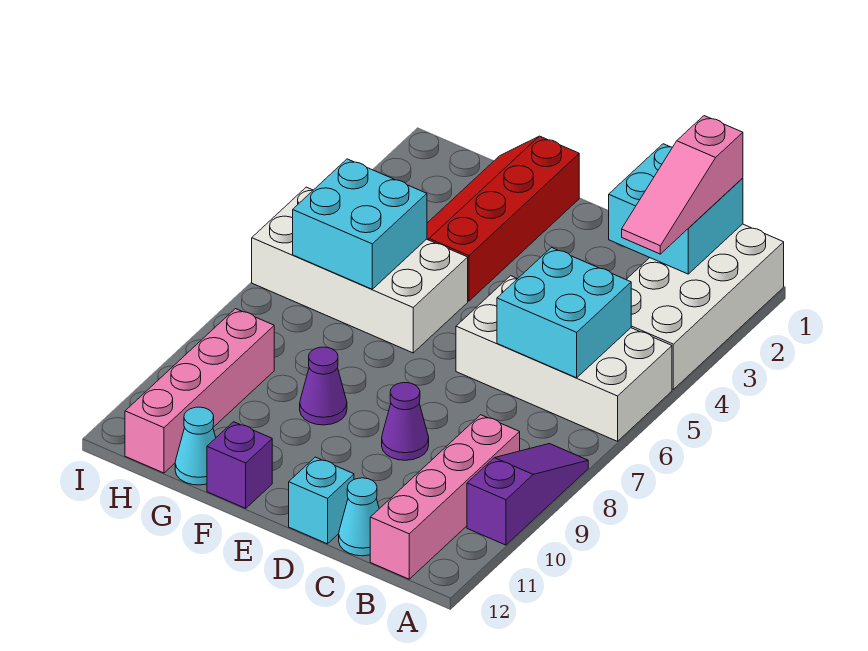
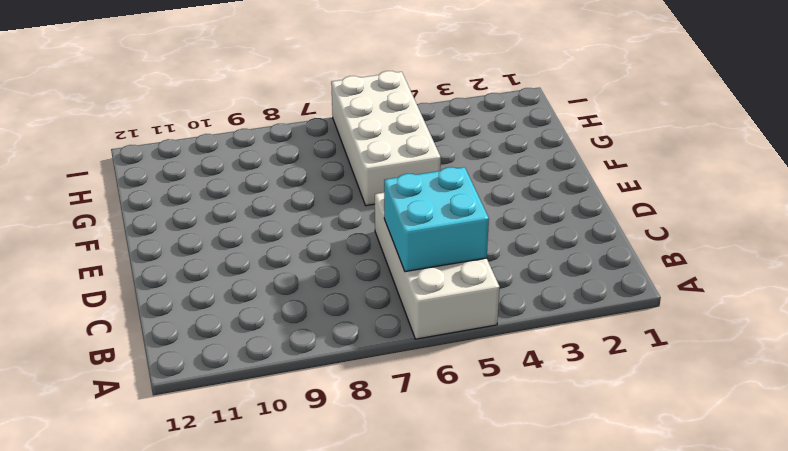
none -> white brick A1:B4 level 1
none -> purple slope A8:A10 level 1 top 10
none -> pink brick B9:B12 level 1

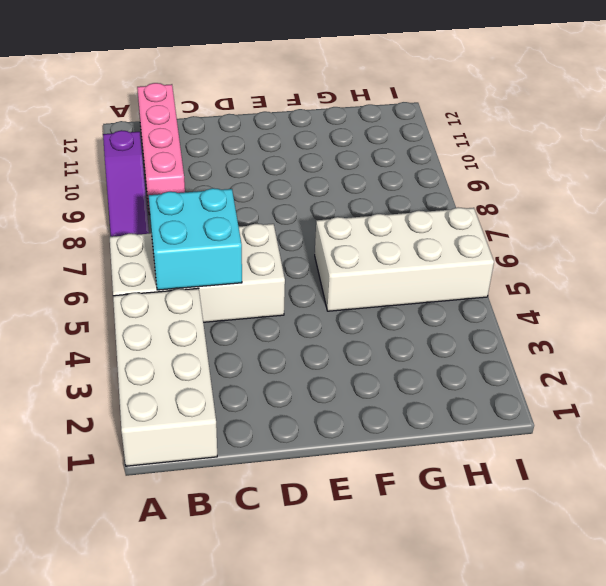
none -> cyan cone C12 level 1
none -> purple cone D9 level 1
none -> cyan brick D12 level 1

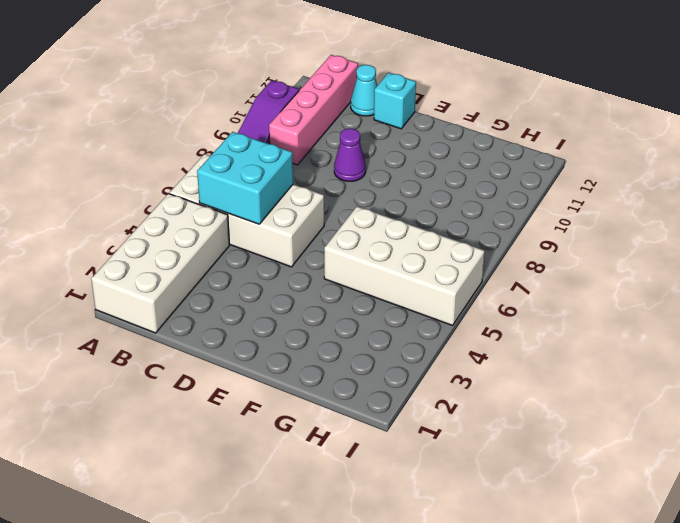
none -> red slope F1:G4 level 1 top F
none -> purple cone F9 level 1
none -> purple brick F12 level 1

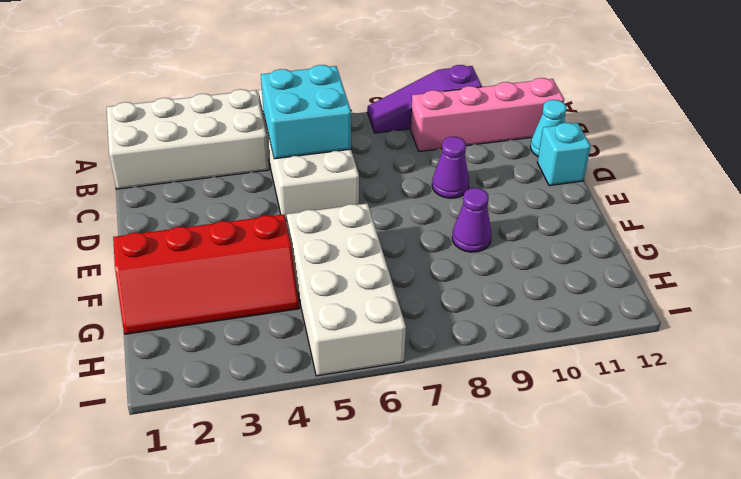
none -> purple brick F12 level 1
none -> cyan cone G12 level 1
none -> pink brick H9:H12 level 1

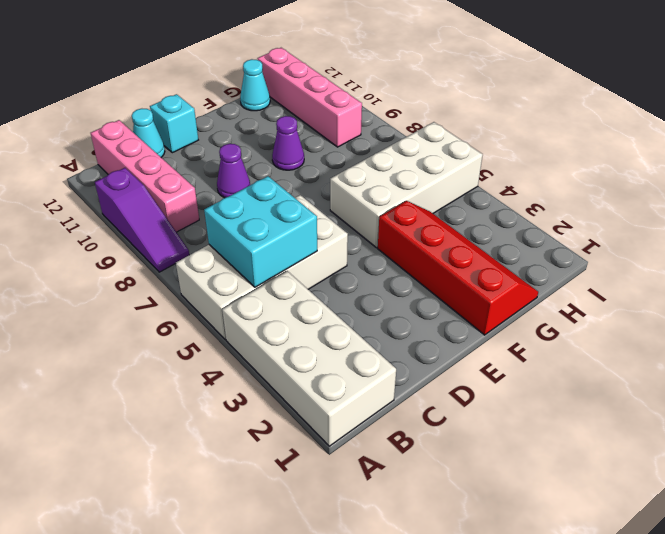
none -> purple brick F12 level 1
none -> cyan brick B1:C2 level 2
none -> cyan brick G5:H6 level 2

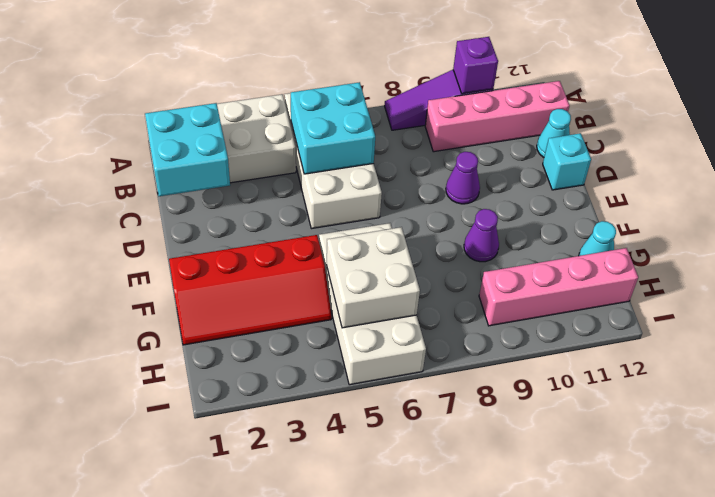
purple brick A10 level 2 -> purple brick F12 level 1
white brick G5:H6 level 2 -> cyan brick G5:H6 level 2
none -> pink slope B1:B3 level 3 top 1

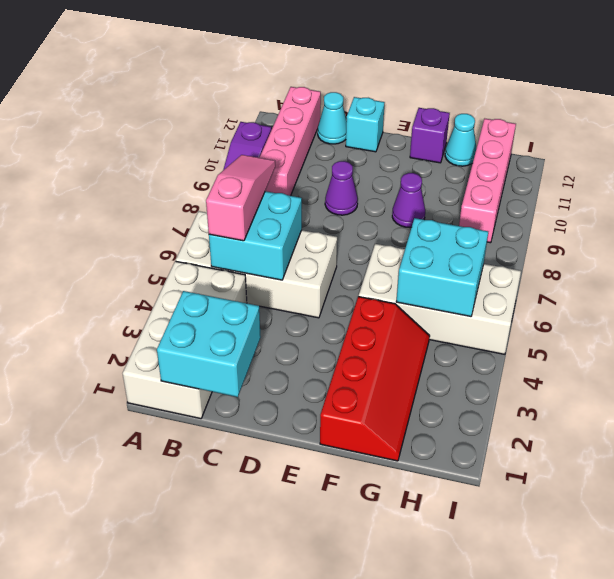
pink slope B5:B7 level 3 top 5 -> pink slope B1:B3 level 3 top 1

